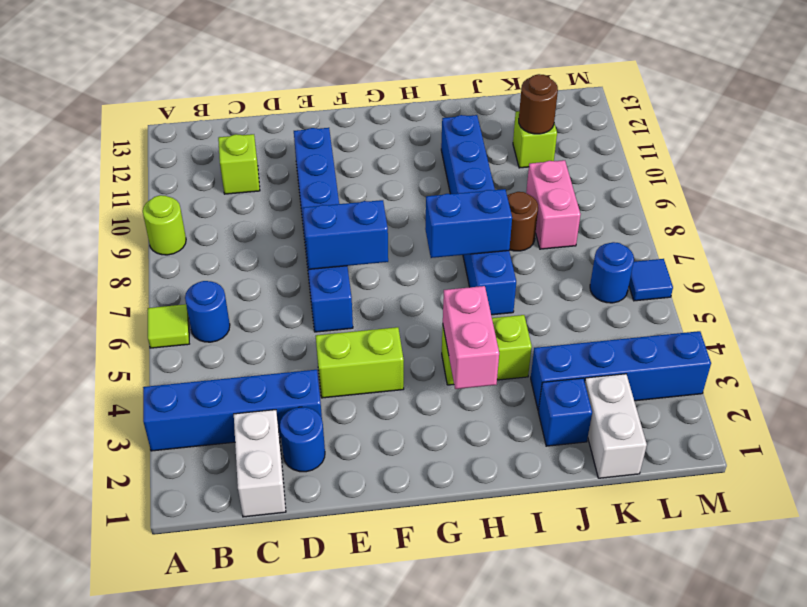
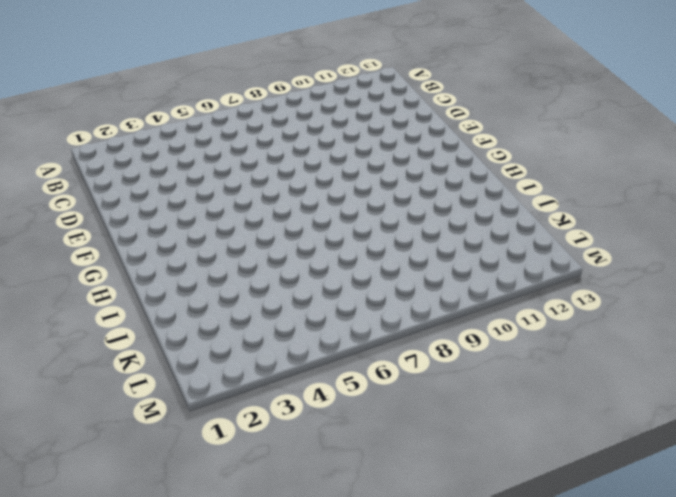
none -> blue brick A3:D3 level 1
none -> lime tile A6 level 1
none -> lime round brick A9 level 1

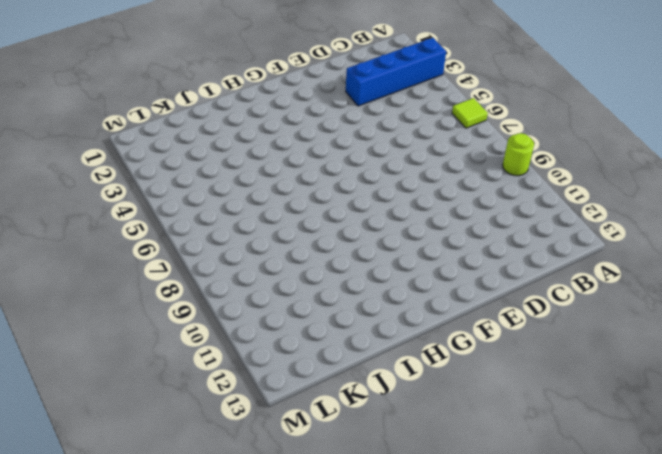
none -> blue round brick B6 level 1
none -> white brick C1:C2 level 1
none -> lime brick C11 level 1

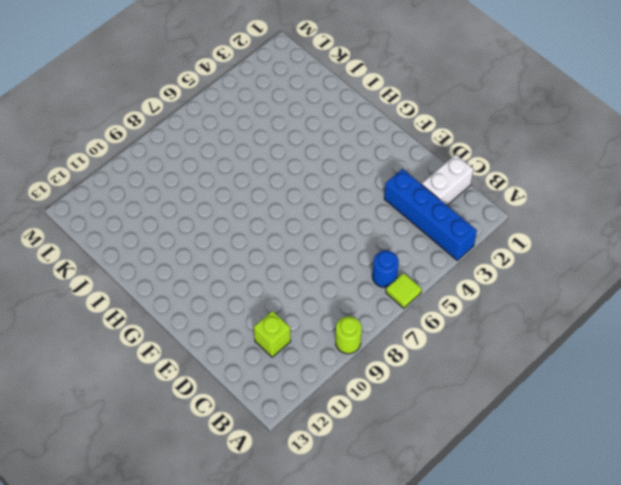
none -> blue round brick D2 level 1
none -> lime brick E4:F4 level 1
none -> blue brick E6:E11 level 1

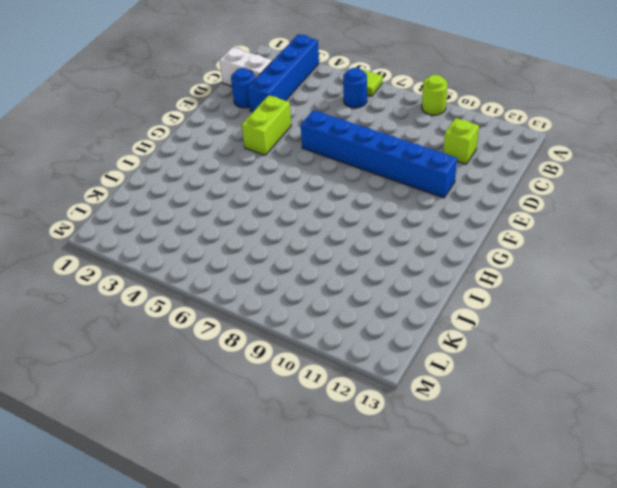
none -> lime brick H4:I4 level 1
none -> blue brick I6:I11 level 1
none -> blue brick J2 level 1

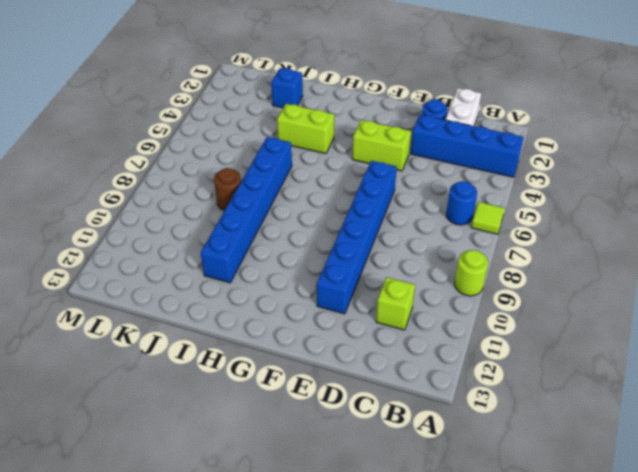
none -> blue brick J3:M3 level 1
none -> white brick K1:K2 level 1
none -> pink brick K8:K9 level 1

